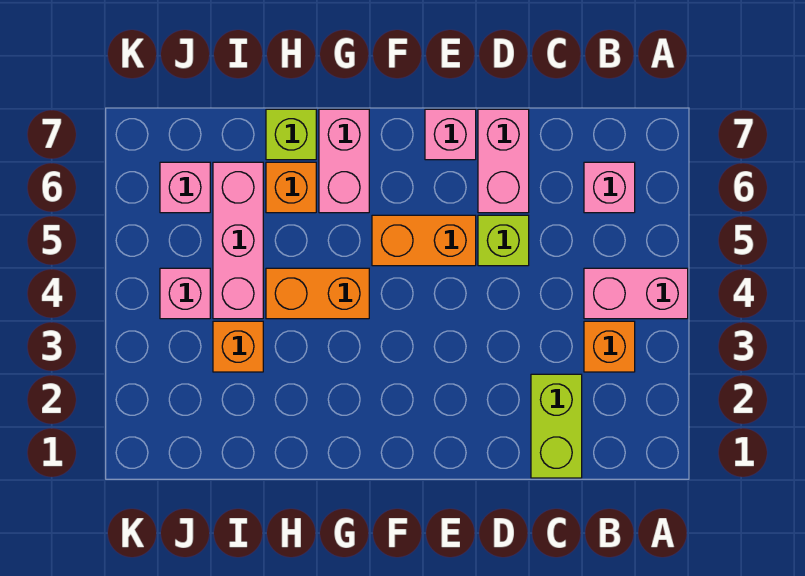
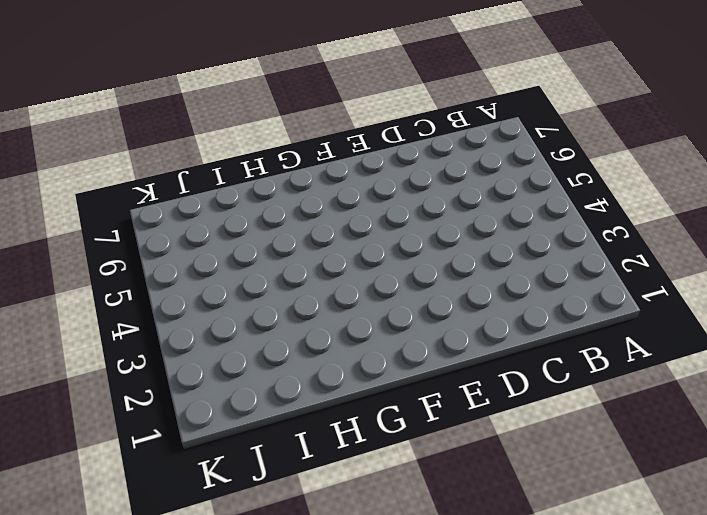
none -> pink brick A4:B4 level 1
none -> orange brick B3 level 1
none -> pink brick B6 level 1

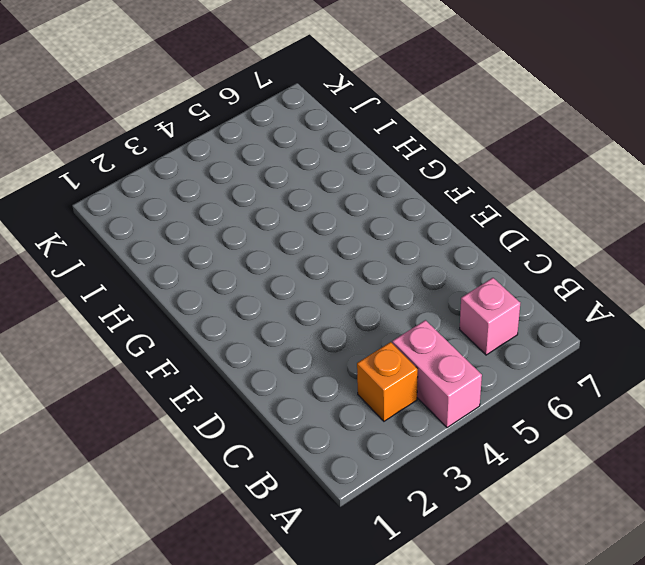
none -> lime brick C1:C2 level 1
none -> lime brick D5 level 1
none -> pink brick D6:D7 level 1

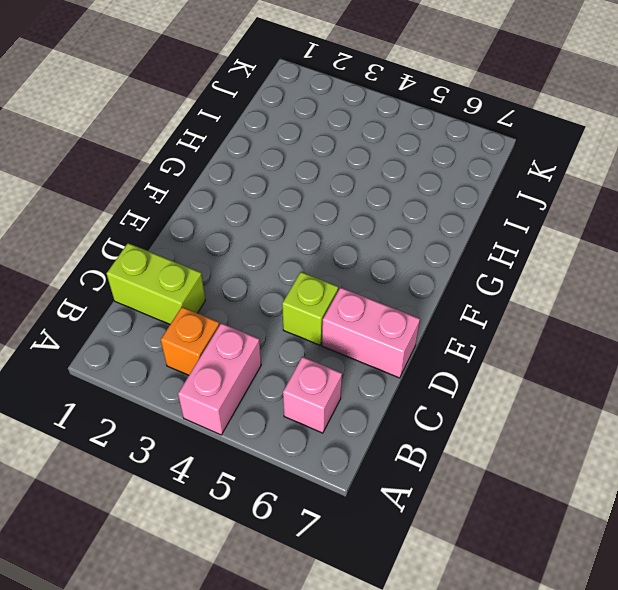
none -> orange brick E5:F5 level 1
none -> pink brick E7 level 1
none -> orange brick G4:H4 level 1

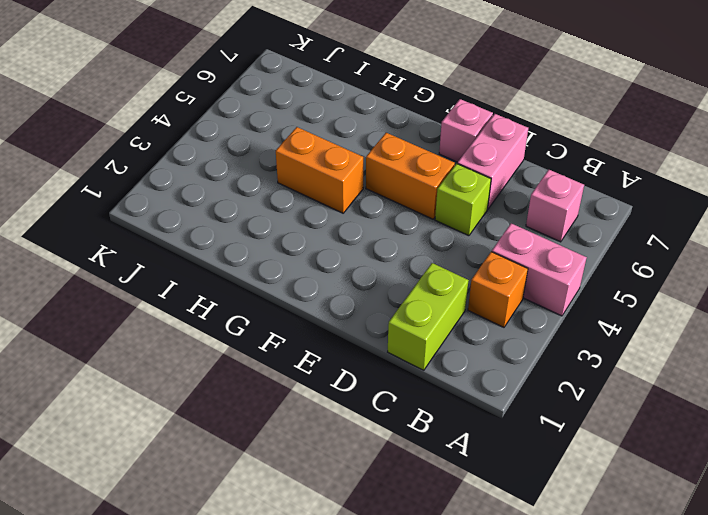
none -> pink brick G6:G7 level 1
none -> orange brick H6 level 1
none -> lime brick H7 level 1

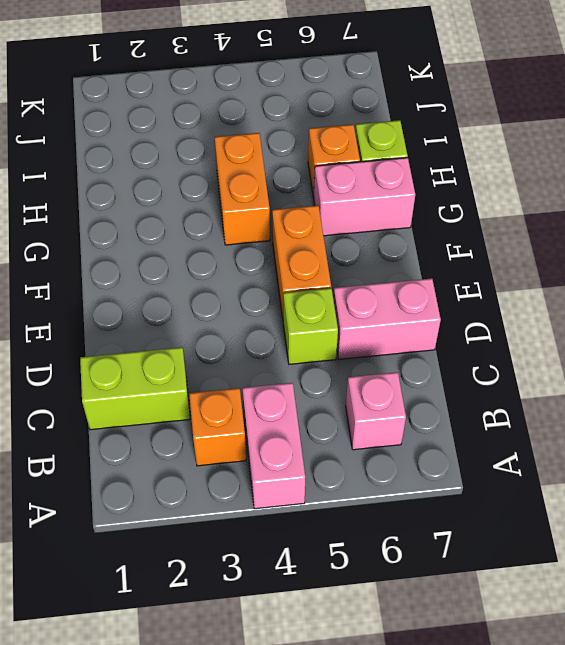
none -> pink brick E7 level 1
none -> orange brick I3 level 1
none -> pink brick I4:I6 level 1

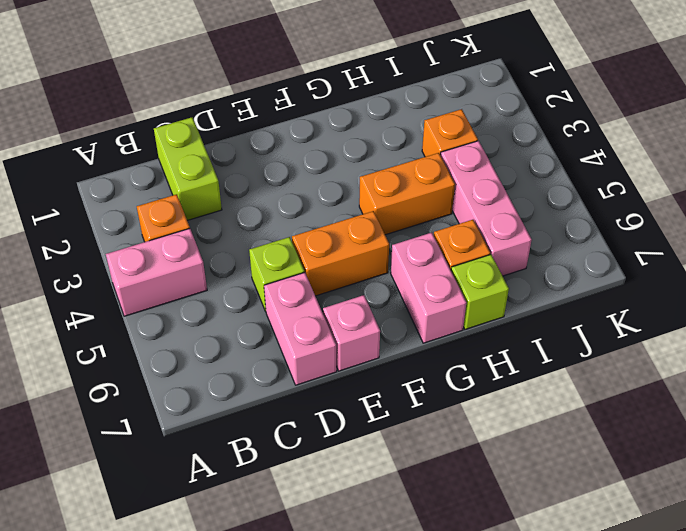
none -> pink brick B6 level 1
none -> pink brick J4 level 1
none -> pink brick J6 level 1

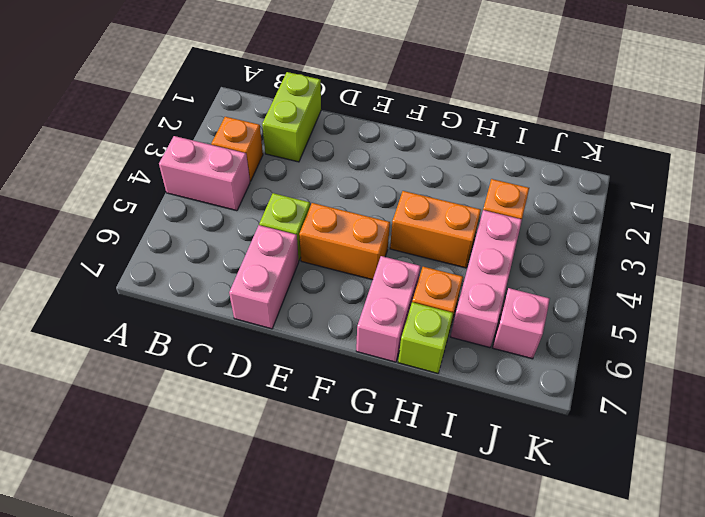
none -> pink brick B6 level 1
none -> pink brick E7 level 1
none -> pink brick J4 level 1

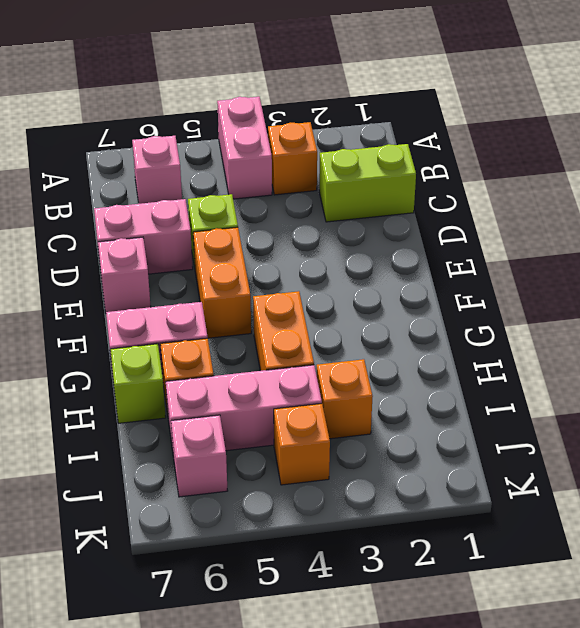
orange brick J4 level 1 -> pink brick J4 level 1

